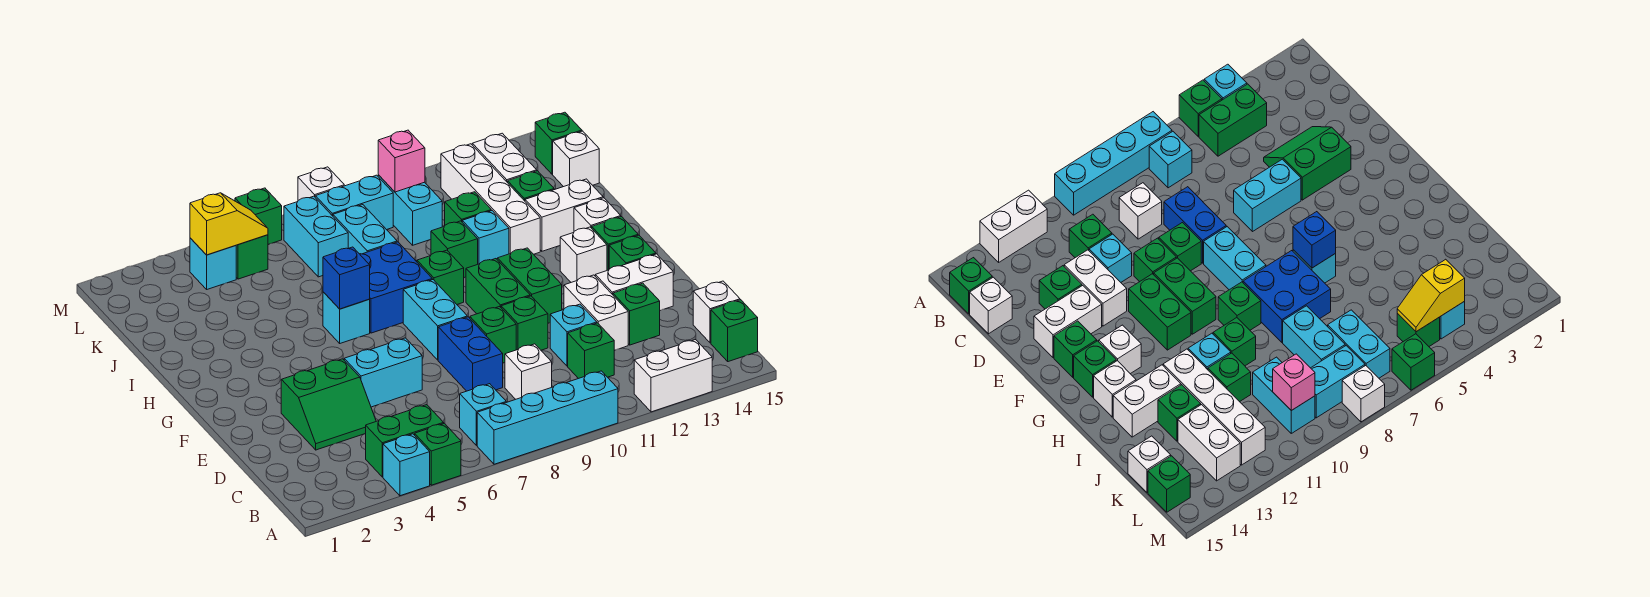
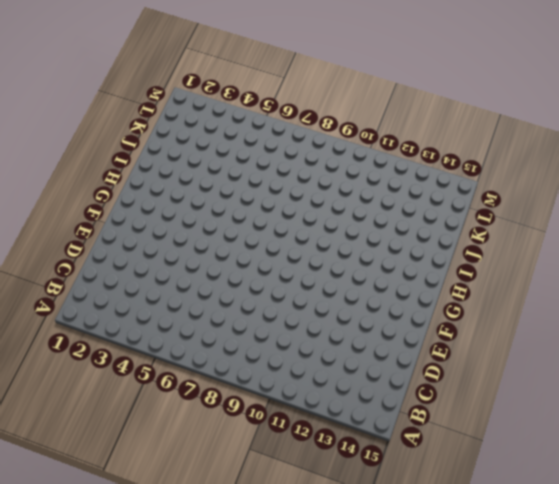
none -> cyan brick A4 level 1
none -> green brick A5 level 1
none -> cyan brick A7:A10 level 1
none -> white brick A12:A13 level 1

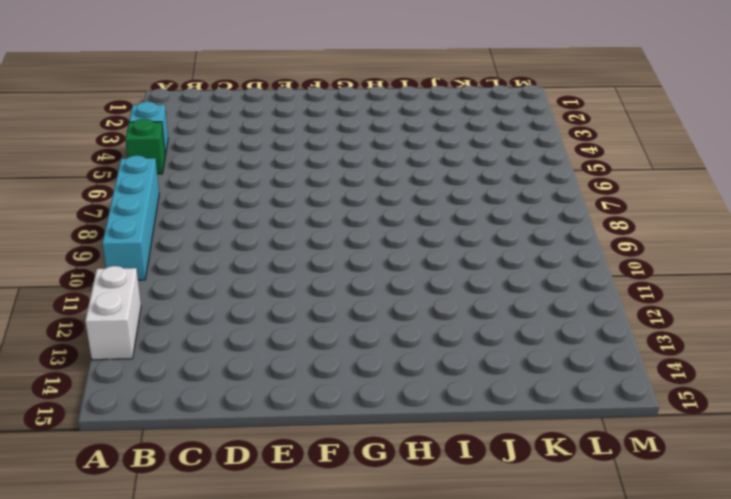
none -> green brick B4:B5 level 1
none -> cyan brick B7 level 1
none -> green brick B15 level 1
none -> white brick C9 level 1

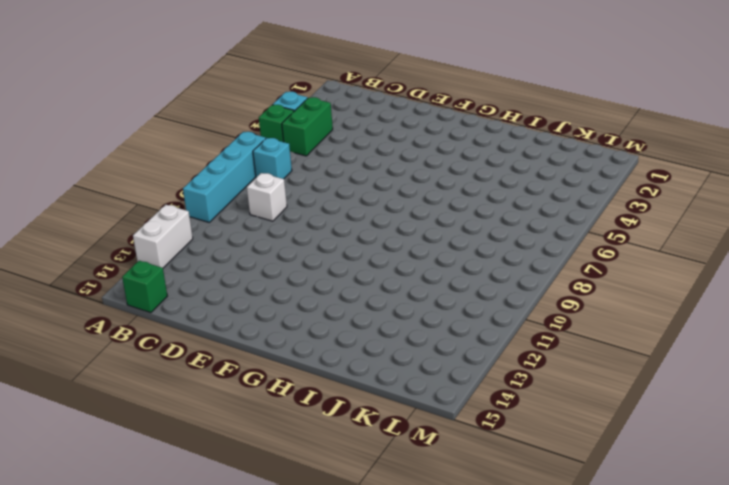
none -> green brick C11 level 1
none -> white brick C15 level 1
none -> green slope D3:E4 level 1 top E
none -> blue brick D8:E8 level 1

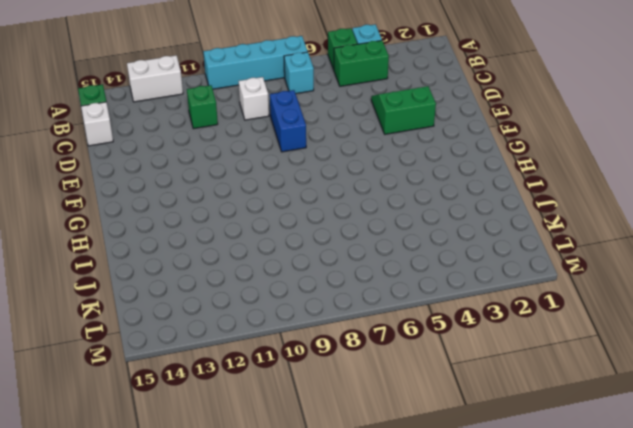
none -> cyan brick D11 level 1
none -> white brick D12:E12 level 1
none -> green brick D13 level 1
none -> cyan brick E5:E6 level 1

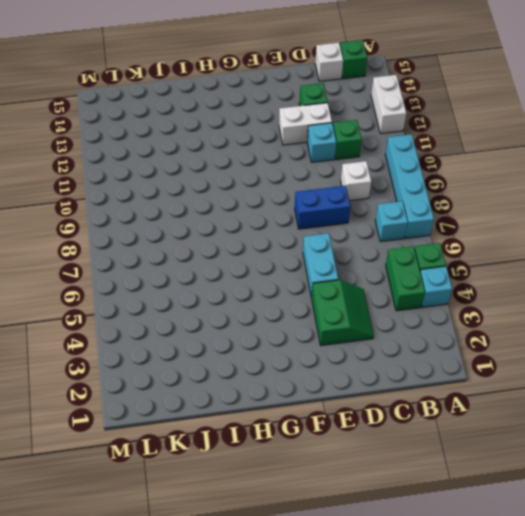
none -> green brick E9 level 1
none -> green brick E10 level 1
none -> white brick E13:E14 level 1
none -> cyan brick F8:G8 level 1

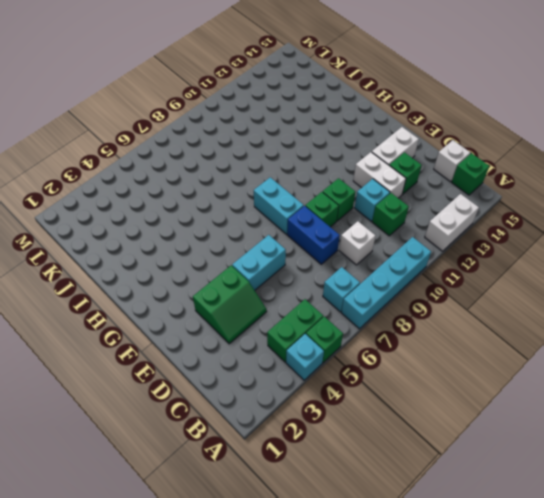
none -> green brick F10:G10 level 1
none -> green brick F11:G11 level 1
none -> green brick F14 level 1
none -> white brick G13 level 1

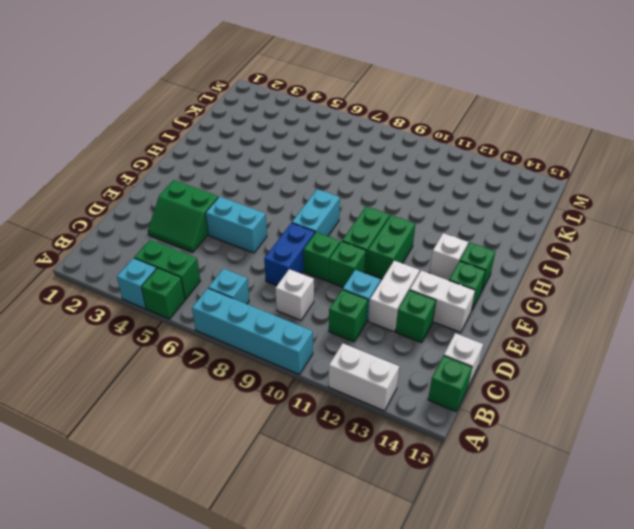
none -> cyan brick H6 level 1
none -> blue brick H7:I8 level 1
none -> green brick H9 level 1
none -> white brick H14 level 1

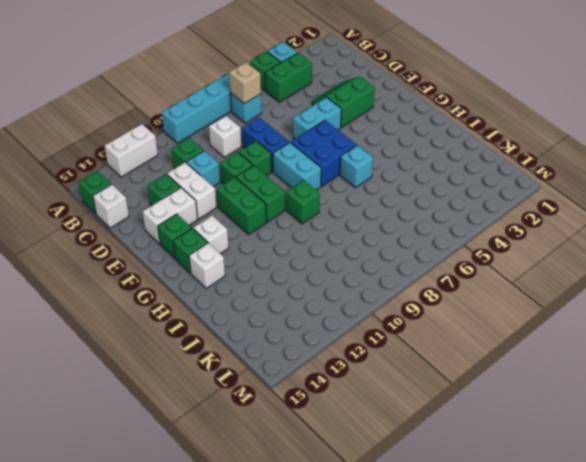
tan brick B7 level 2 -> none
blue brick F6:G7 level 1 -> blue brick H7:I8 level 1
none -> green brick I10 level 1
none -> cyan brick I11 level 1
none -> white brick I12:L12 level 1
none -> white brick I13:I14 level 1

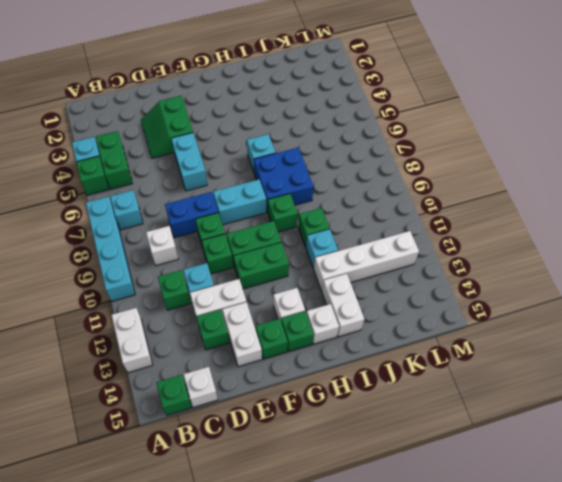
none -> cyan brick J8:K8 level 1
none -> green brick J11 level 1
none -> green brick J13 level 1
none -> cyan brick K7:L7 level 1

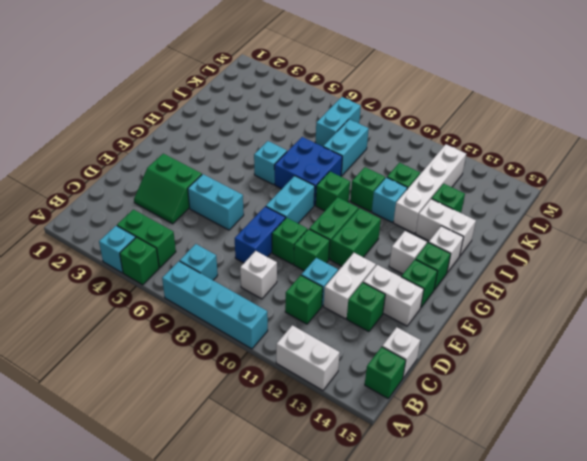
none -> cyan brick K10:L10 level 1
none -> white brick K13:L13 level 1
none -> white brick K15 level 1
none -> cyan brick L4 level 1

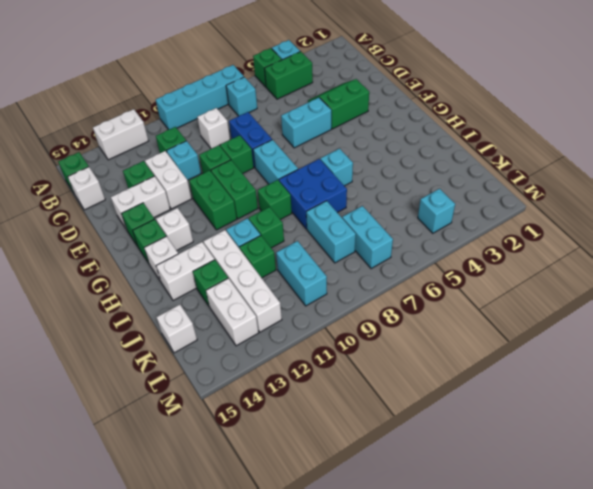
none -> green brick L5 level 1
none -> cyan brick L8:L9 level 1
none -> green brick L15 level 1
none -> green brick M6 level 1

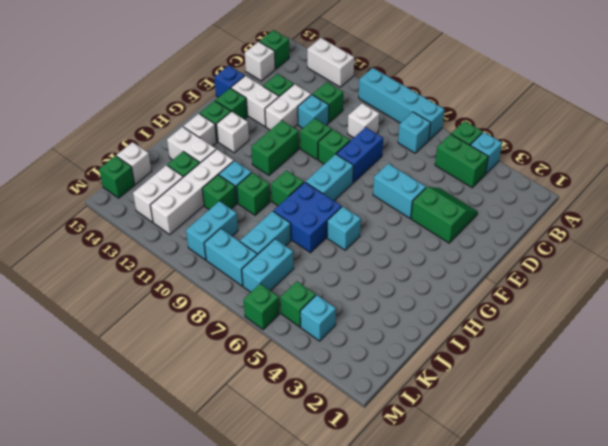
blue brick E15 level 1 -> blue brick H6 level 2
none -> green brick F10:G10 level 1
none -> white brick M8 level 1
none -> yellow slope L4:L5 level 2 top 4
none -> pink brick L10 level 2

